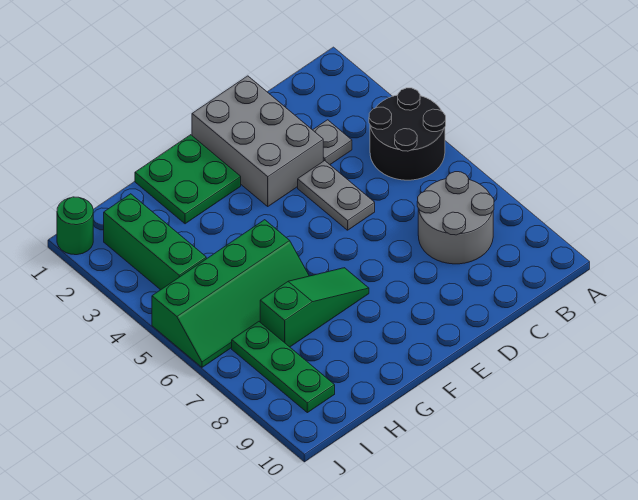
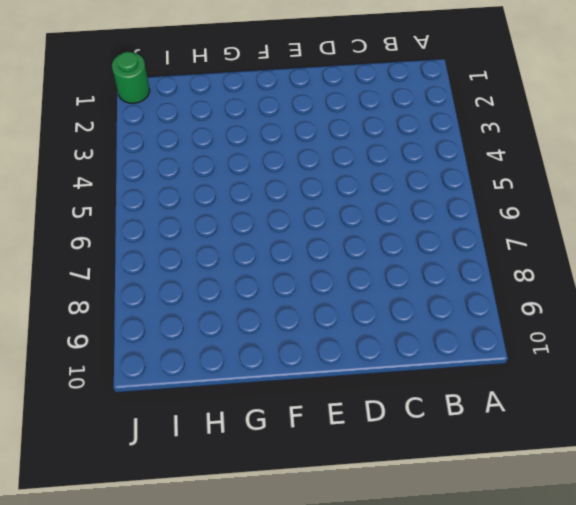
none -> black round brick A4:B5 level 1
none -> grey round brick B7:C8 level 1

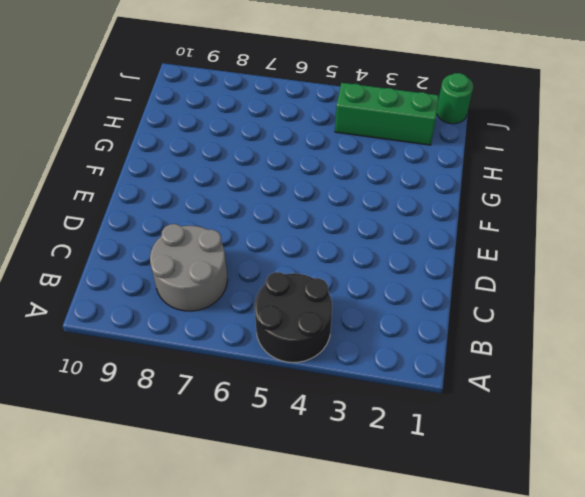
none -> grey plate C3 level 1
none -> grey brick D1:E3 level 1

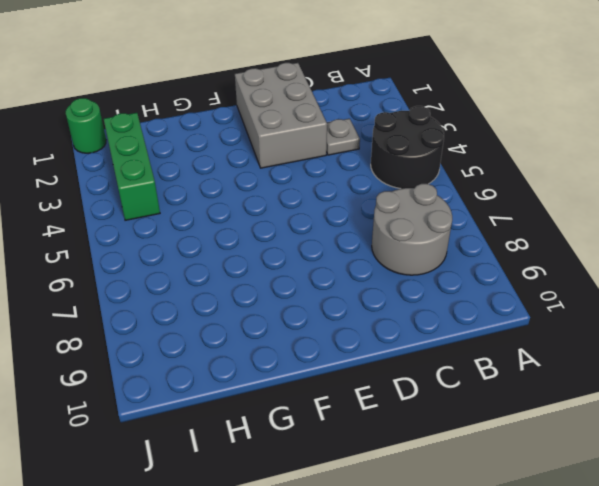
none -> grey plate D4:D5 level 1
none -> green plate F1:G2 level 1

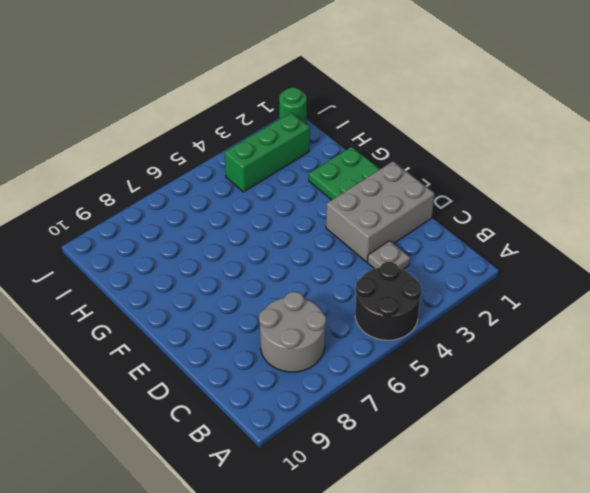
none -> grey plate D4:D5 level 1
none -> green slope F7:H7 level 1 top H

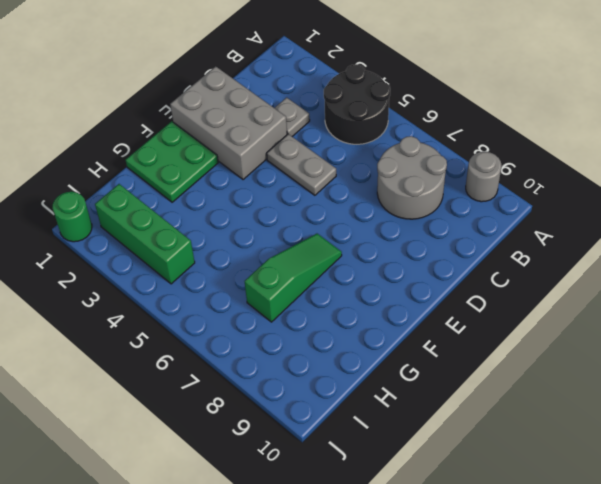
grey round brick A9 level 1 -> none
none -> green slope G5:J6 level 1 top 5
none -> green plate I7:I9 level 1

